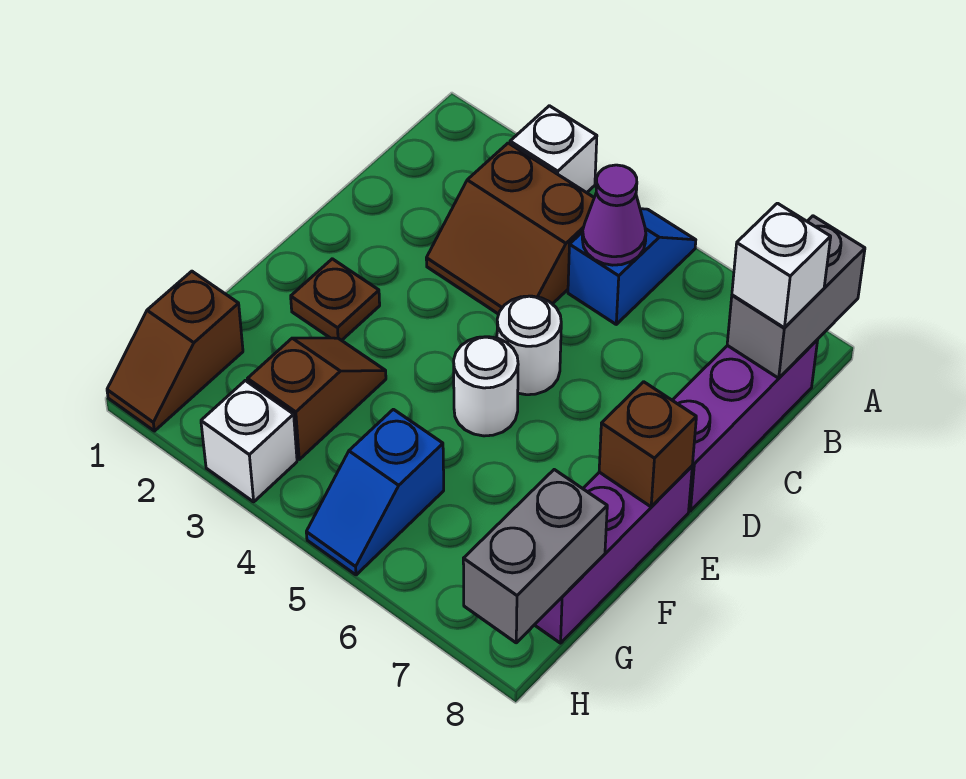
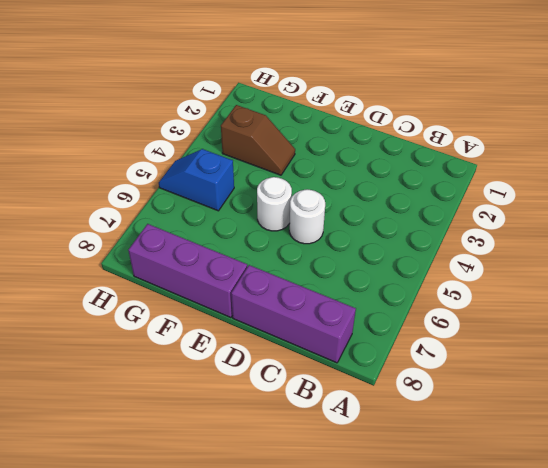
none -> white brick A3 level 1
none -> blue slope A5:B5 level 1 top B
none -> brown slope B3:C4 level 1 top B

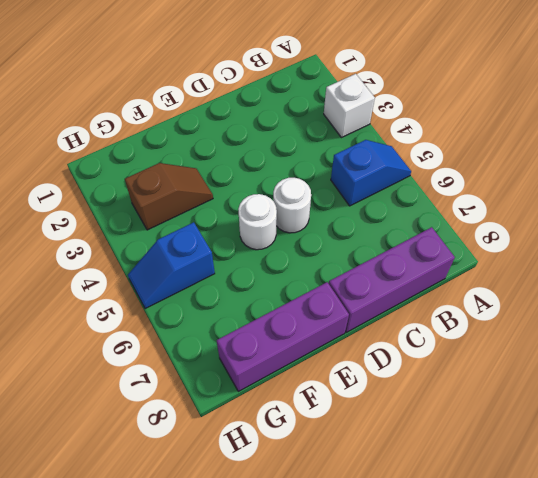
none -> brown slope B3:C4 level 1 top B
none -> brown plate E2 level 1
none -> brown slope G1:H1 level 1 top G

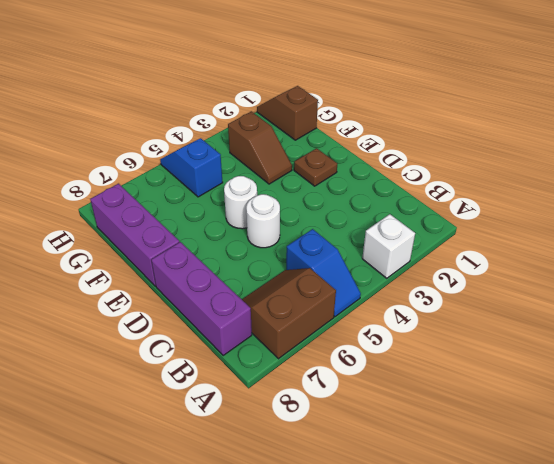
brown slope A6:B7 level 1 top A -> brown slope B3:C4 level 1 top B
none -> white brick H3 level 1
none -> grey brick A8:B8 level 2
none -> purple cone B5 level 2

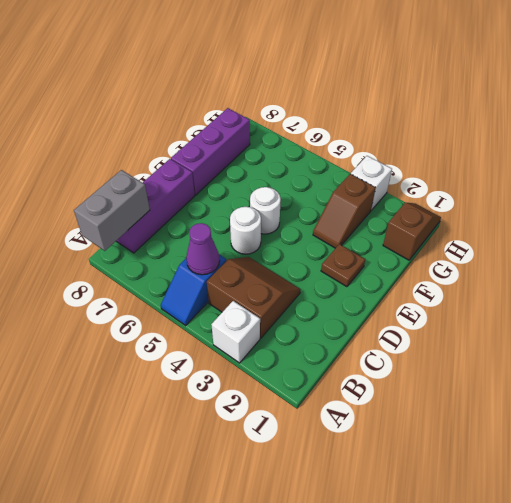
none -> blue slope G5:H5 level 1 top G
none -> brown brick E8 level 2
none -> grey brick G8:H8 level 2

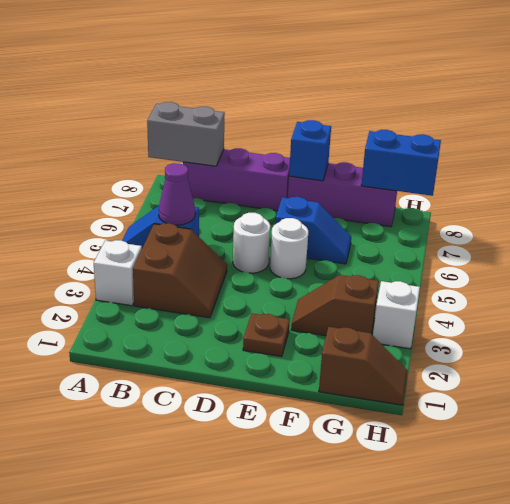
blue slope E6:F6 level 1 top E -> blue slope G5:H5 level 1 top G
blue brick E8 level 2 -> brown brick E8 level 2
blue brick G8:H8 level 2 -> grey brick G8:H8 level 2
none -> white brick B8 level 3

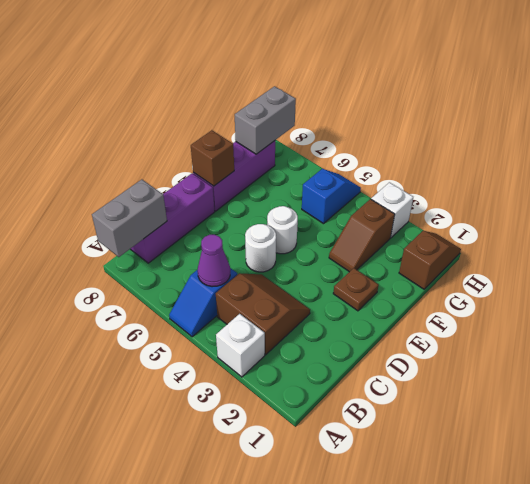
none -> white brick B8 level 3

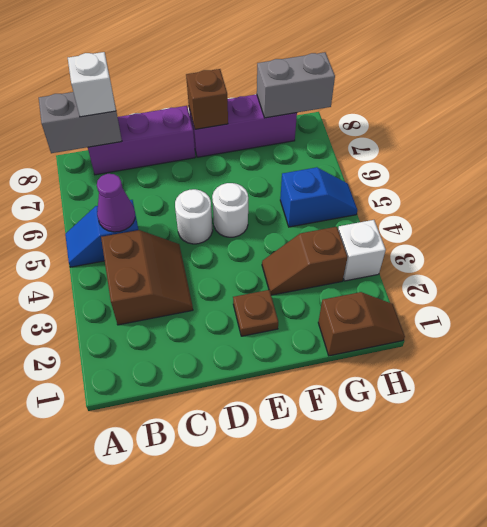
none -> white brick A3 level 1

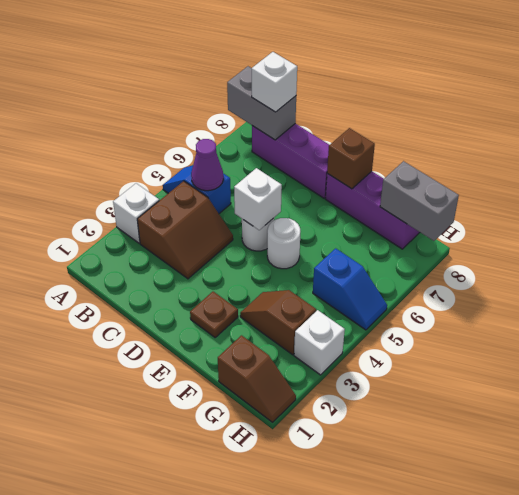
white brick D5 level 2 -> none

